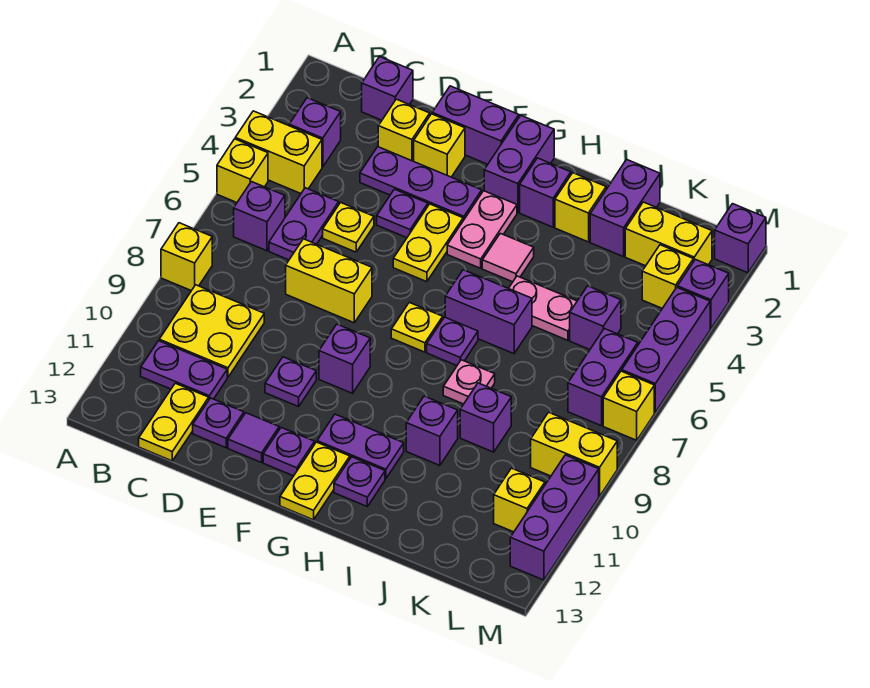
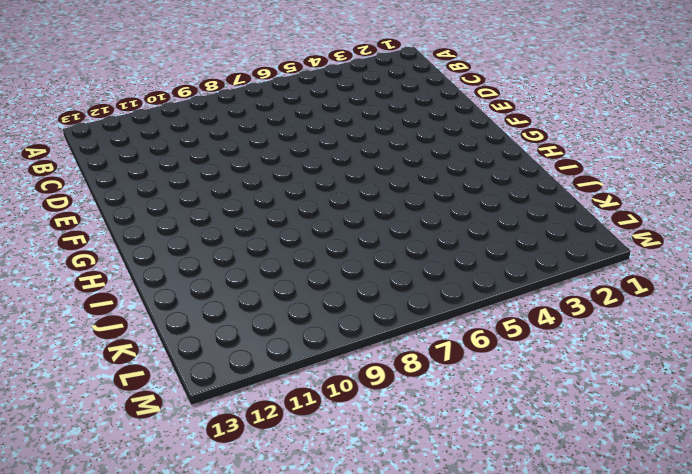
none -> yellow brick A4:B4 level 1
none -> yellow brick A5 level 1
none -> yellow brick A8 level 1
none -> purple brick B3 level 1

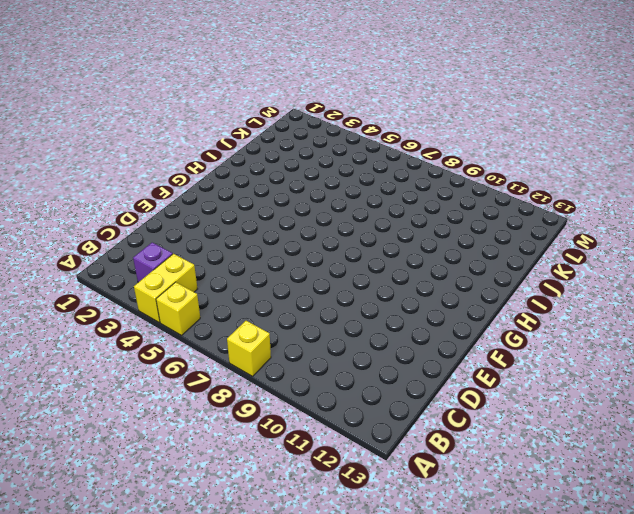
none -> purple brick B6 level 1
none -> yellow plate B9:C10 level 1
none -> purple plate B11:C11 level 1
none -> purple brick C1 level 1

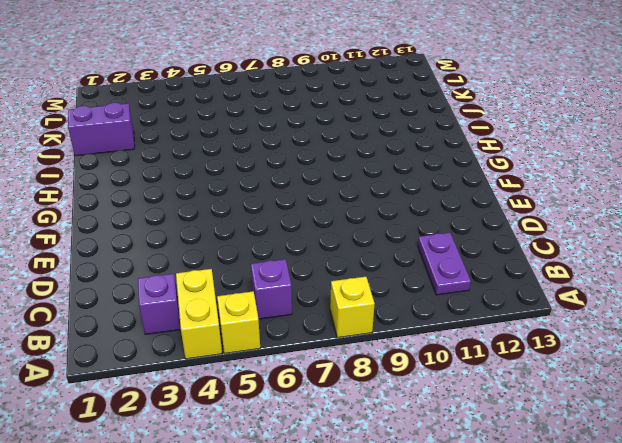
none -> yellow plate B9:C10 level 1
none -> purple brick C1 level 1
none -> purple plate C5:C6 level 1
none -> yellow plate C12:C13 level 1

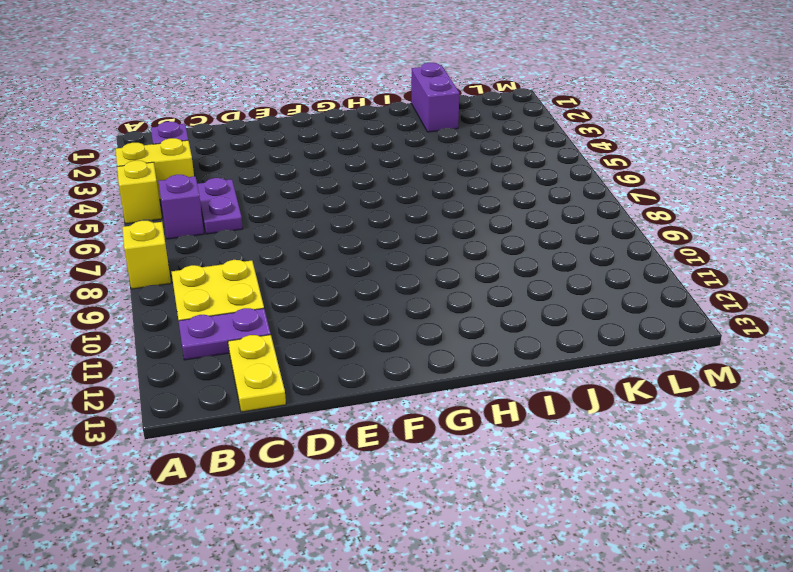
none -> purple brick C1 level 1
none -> yellow brick D2 level 1
none -> purple plate D3:F3 level 1
none -> yellow plate D5 level 1

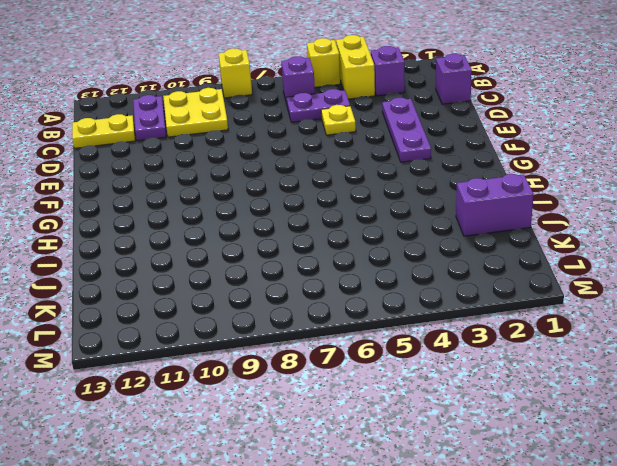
none -> yellow brick D2 level 1
none -> yellow brick D7:E7 level 1
none -> purple plate D12 level 1
none -> purple brick E1:F1 level 1

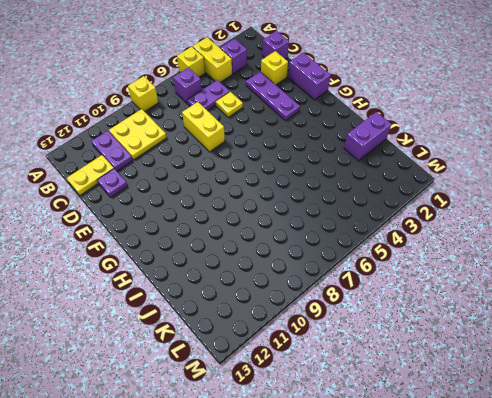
none -> yellow brick E2 level 1
none -> purple plate E4 level 1
none -> purple plate E10 level 1
none -> purple tile E12 level 1

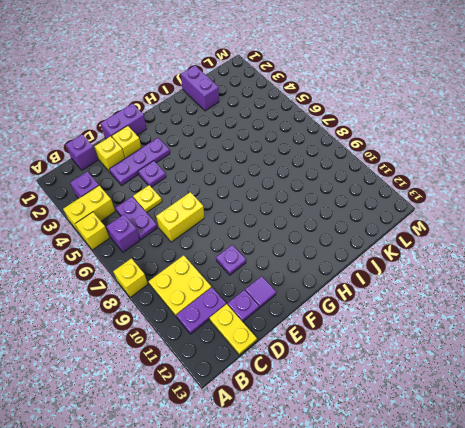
none -> yellow plate F4:F5 level 1
none -> purple brick F9 level 1
none -> purple plate F12 level 1
none -> purple brick G1:G2 level 1

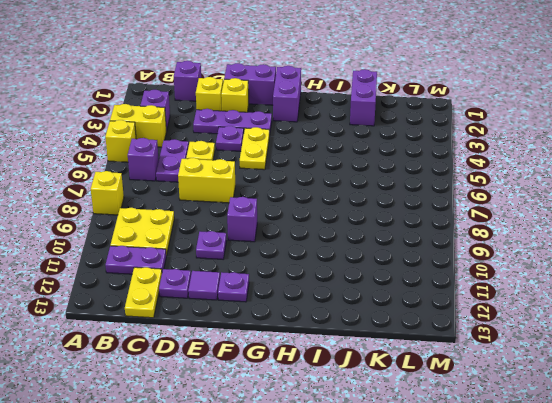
none -> pink plate G3:G4 level 1
none -> yellow plate G7 level 1
none -> purple plate G11:H11 level 1
none -> yellow plate G12:G13 level 1

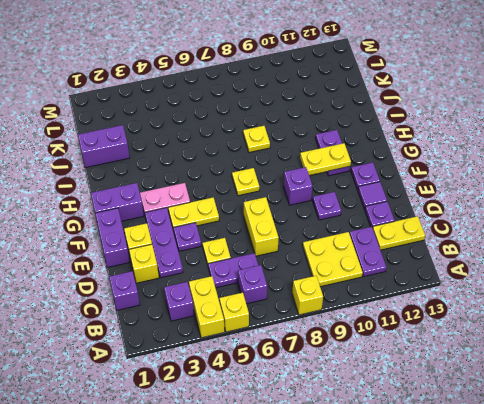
yellow plate G10:G11 level 2 -> yellow plate G12:G13 level 1
yellow plate I8 level 1 -> pink plate I8 level 1
none -> purple brick H2 level 1
none -> pink tile H4 level 1
none -> purple brick H6:I6 level 1
none -> purple plate H7 level 1

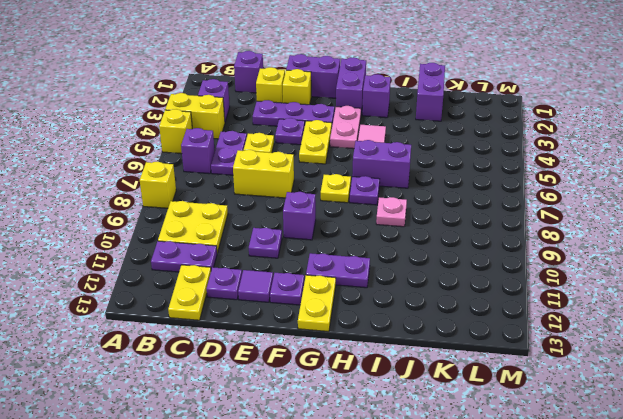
none -> purple plate H12 level 1
none -> yellow brick I2 level 1
none -> pink plate I5:J5 level 1
none -> purple brick I10 level 1

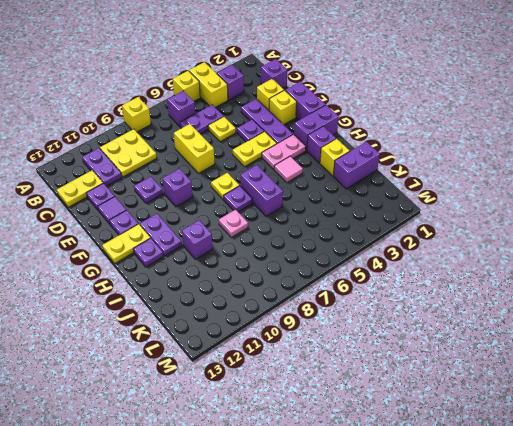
none -> pink plate I5:J5 level 1
none -> purple brick J9 level 1
none -> yellow brick K2:L2 level 1
none -> purple brick K5 level 1

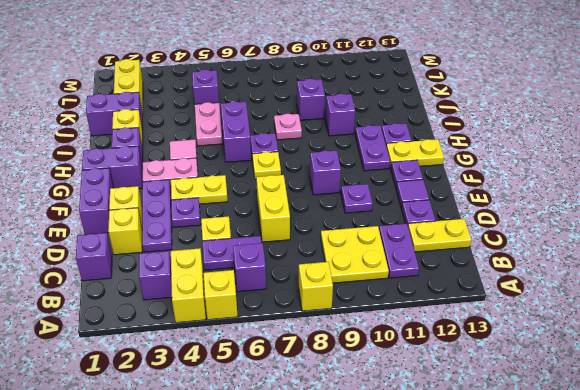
none -> yellow brick L3 level 1
none -> purple brick L6:L7 level 1
none -> yellow brick L9:M9 level 1
none -> yellow brick L11 level 1

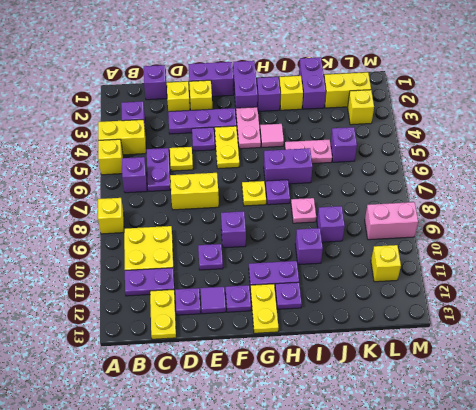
pink brick L9:M9 level 1 -> yellow brick L9:M9 level 1
none -> purple brick L6:L7 level 1
none -> purple brick M1 level 1
none -> purple brick M3 level 1
none -> purple brick M4:M6 level 1

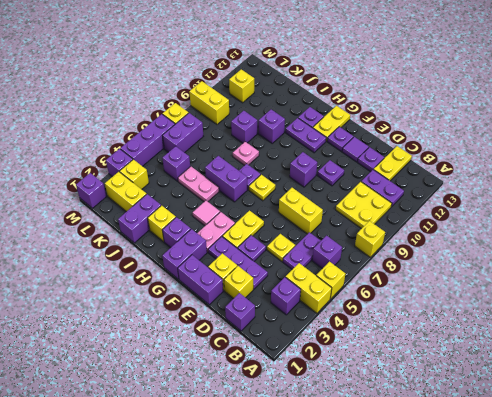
none -> purple brick M10:M12 level 1

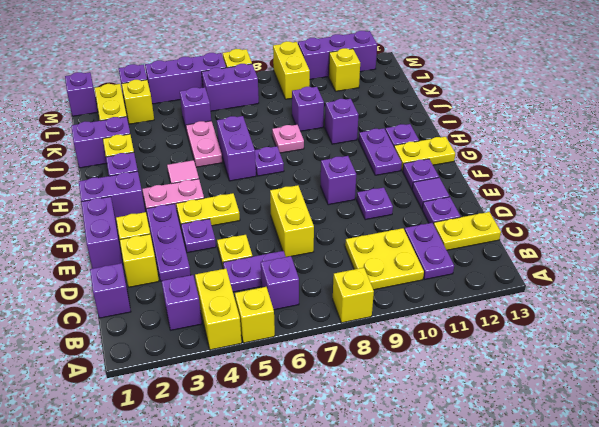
none -> yellow plate G7 level 1

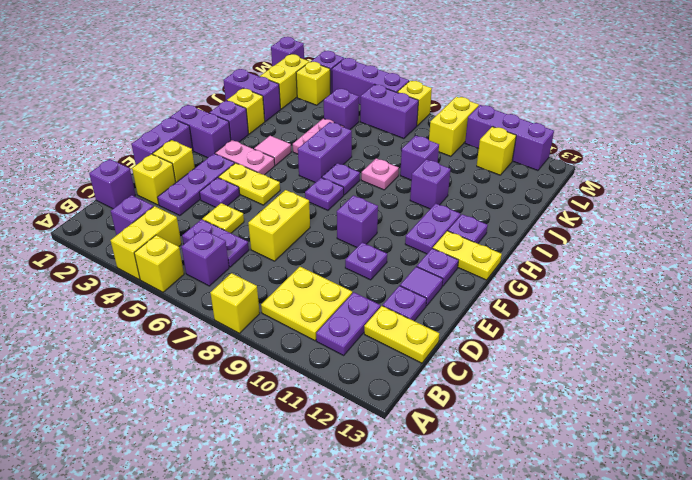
purple plate G7 level 1 -> yellow plate G7 level 1

